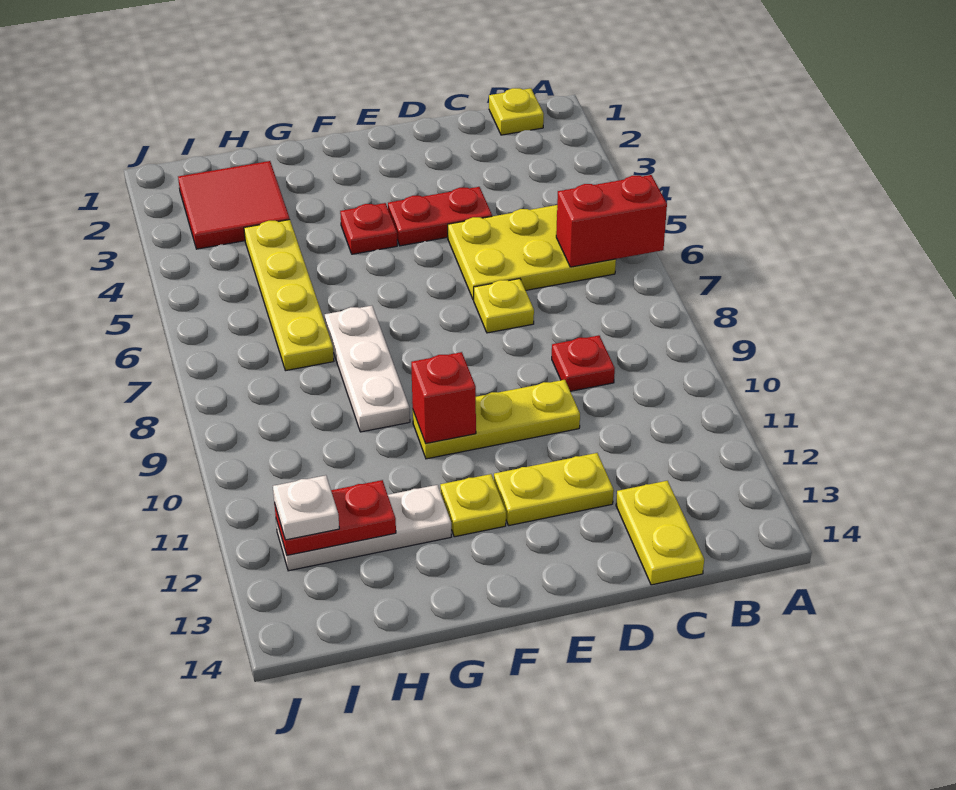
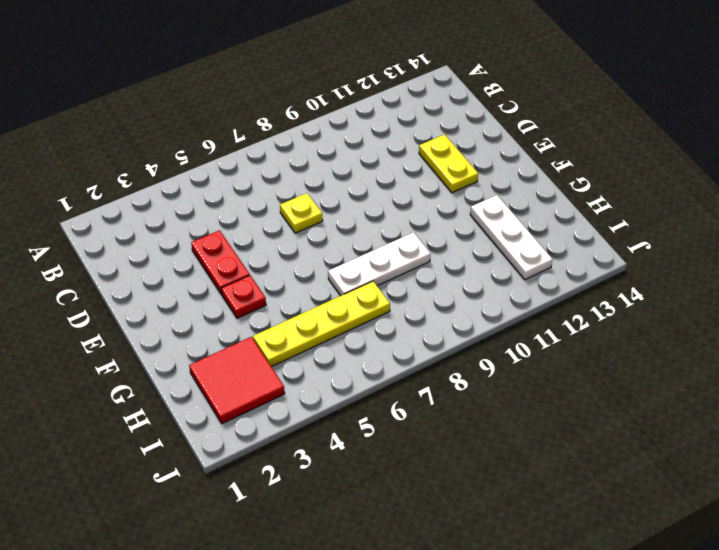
none -> yellow plate B1 level 1
none -> yellow plate B5:D6 level 1
none -> red plate C9 level 1

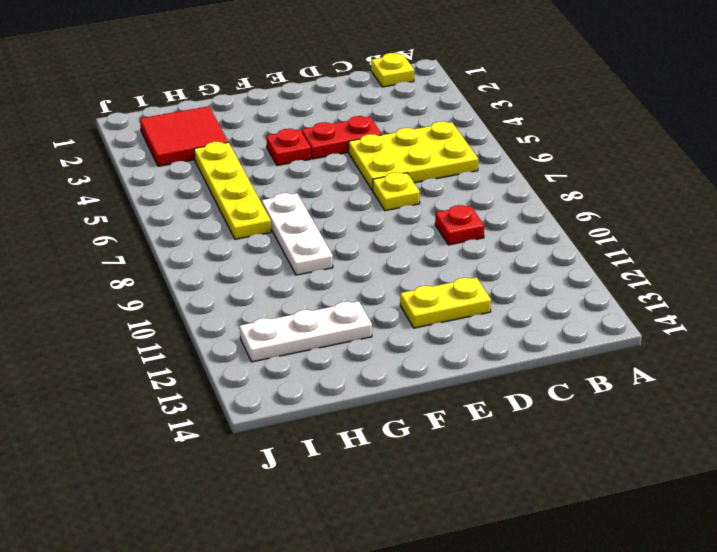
none -> yellow plate C13:C14 level 1
none -> yellow plate D10:F10 level 1
none -> yellow plate F12 level 1

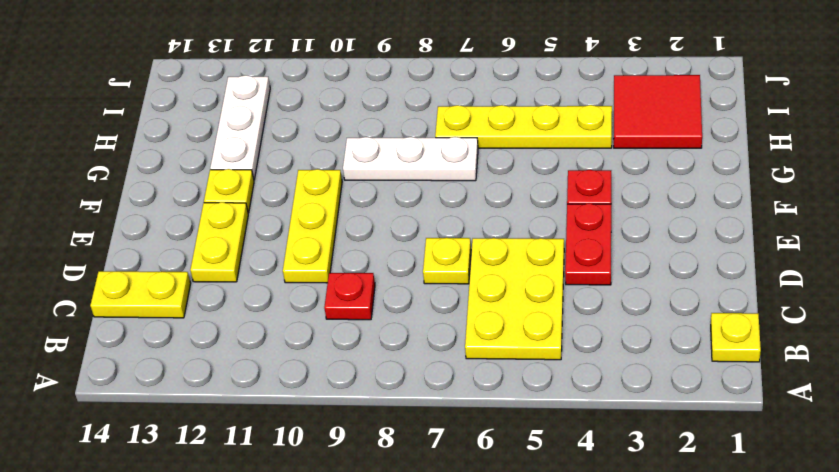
none -> red brick A6:B6 level 2
none -> red brick F10 level 2
none -> red plate H12:I12 level 2

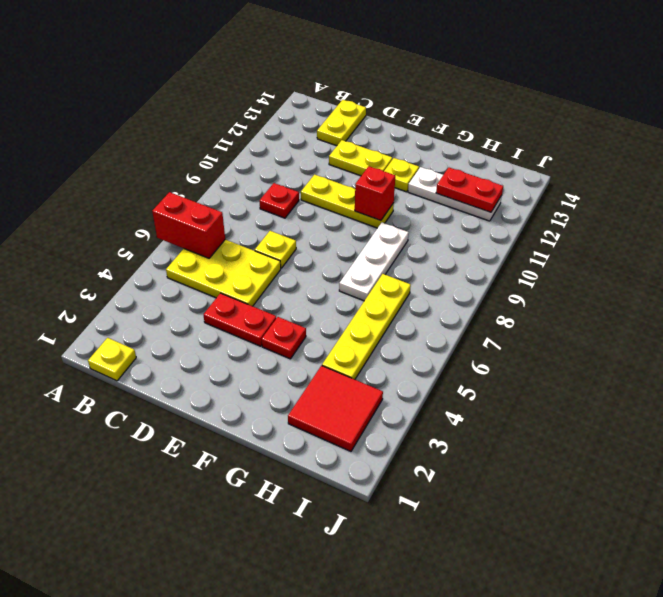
none -> white plate I12 level 3

